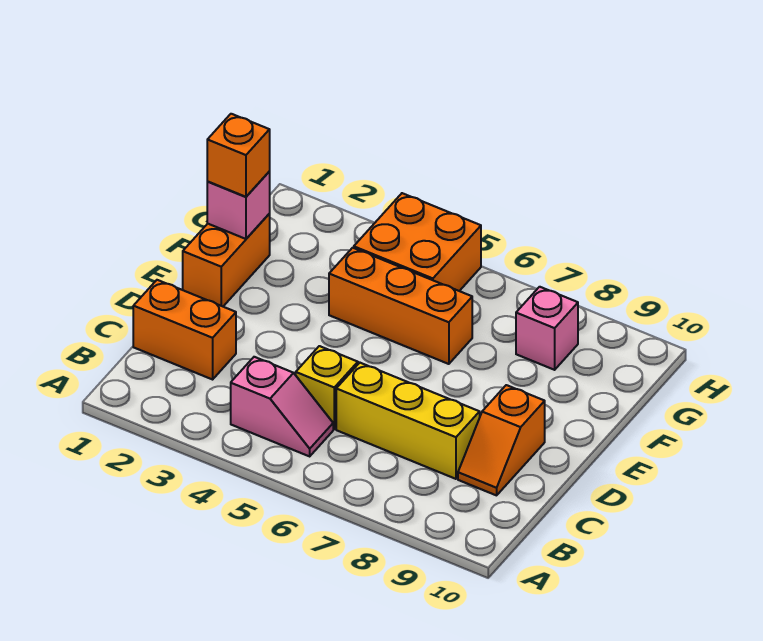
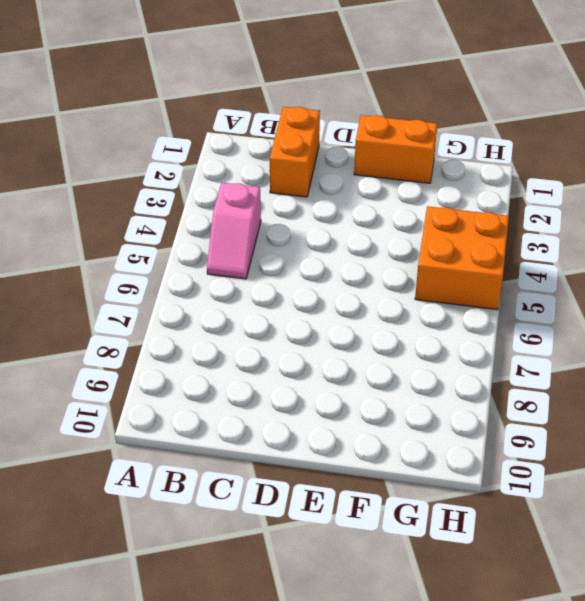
none -> yellow brick C5 level 1
none -> yellow brick C6:C8 level 1

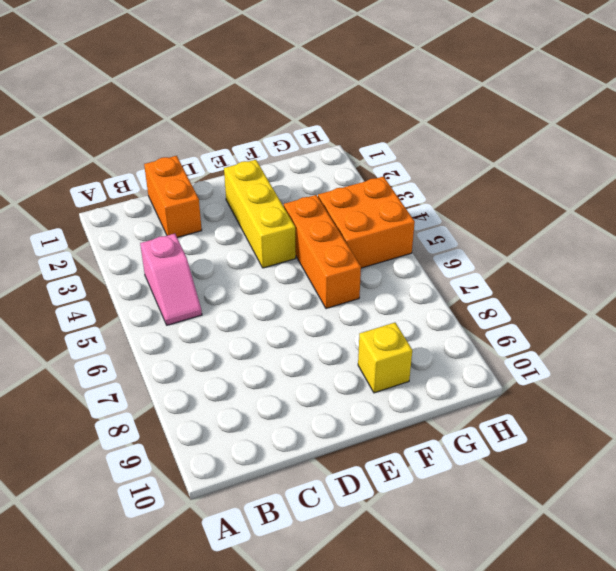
yellow brick E2:E4 level 1 -> yellow brick C6:C8 level 1
yellow brick F9 level 1 -> yellow brick C5 level 1
none -> orange slope C9:D9 level 1 top D
none -> orange brick E1:F1 level 1

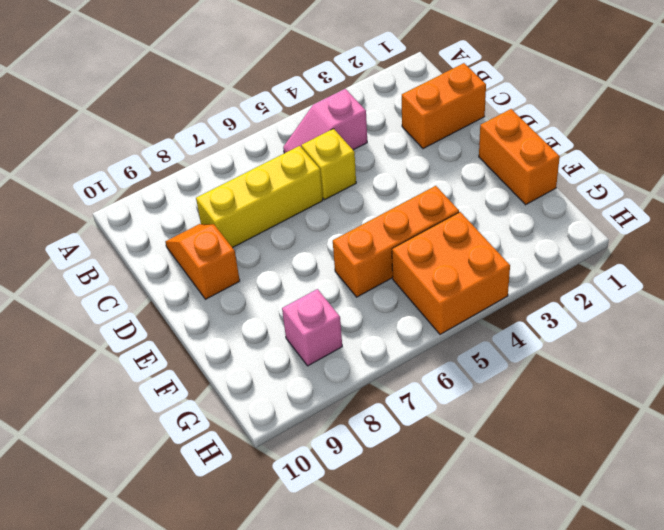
none -> pink brick F1 level 2
none -> orange brick F1 level 3

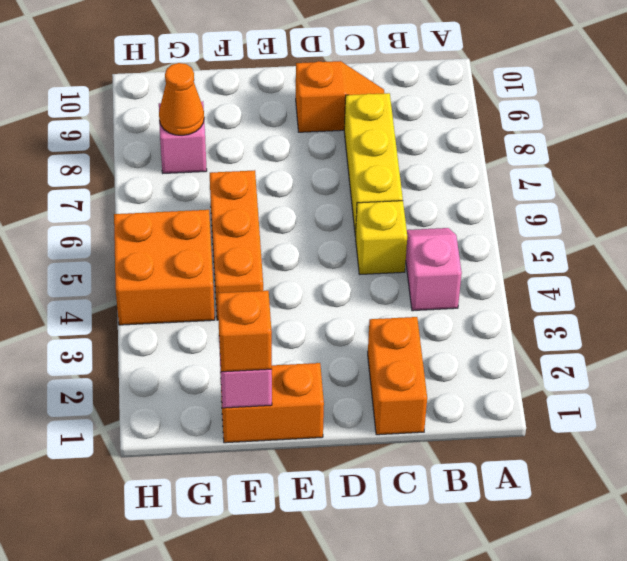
orange cone G8 level 2 -> none

